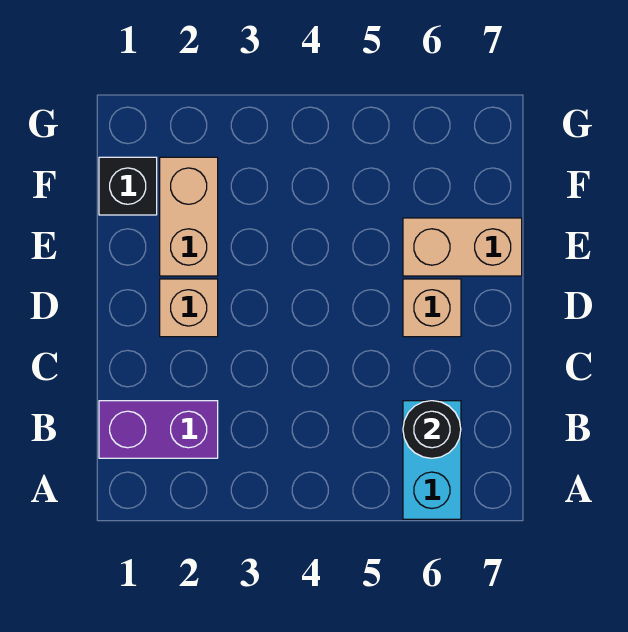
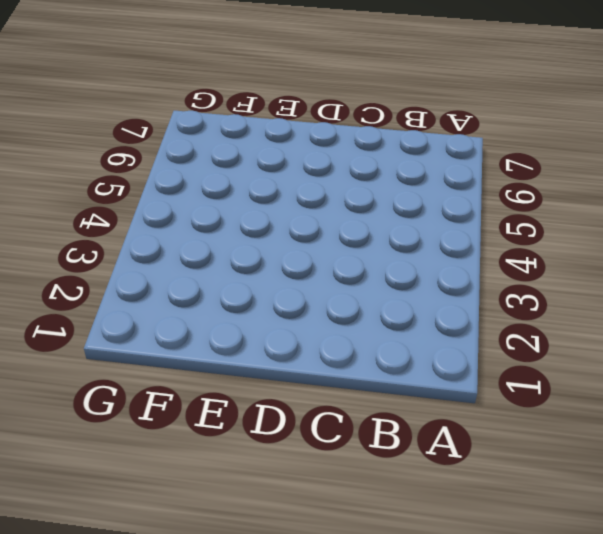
none -> cyan brick A6:B6 level 1
none -> purple brick B1:B2 level 1

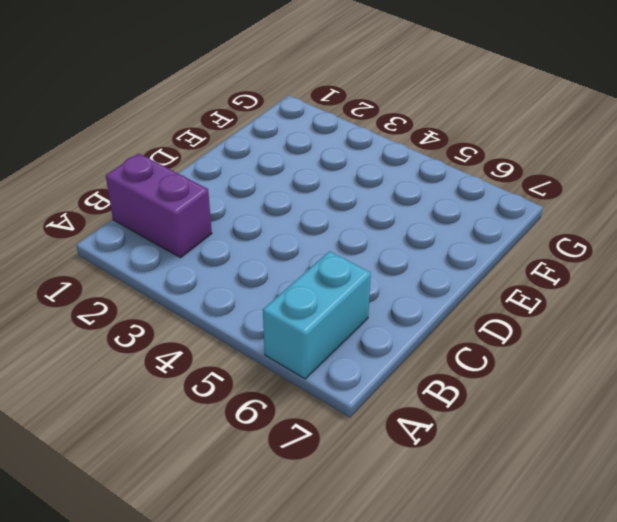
none -> tan brick D2 level 1
none -> tan brick D6 level 1

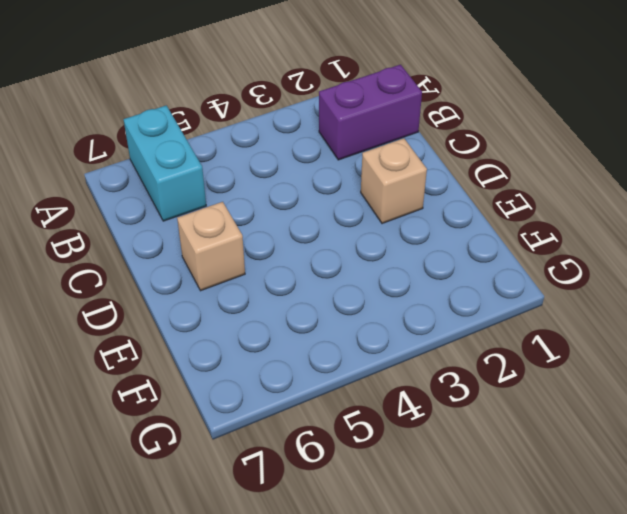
none -> tan brick E2:F2 level 1
none -> tan brick E6:E7 level 1

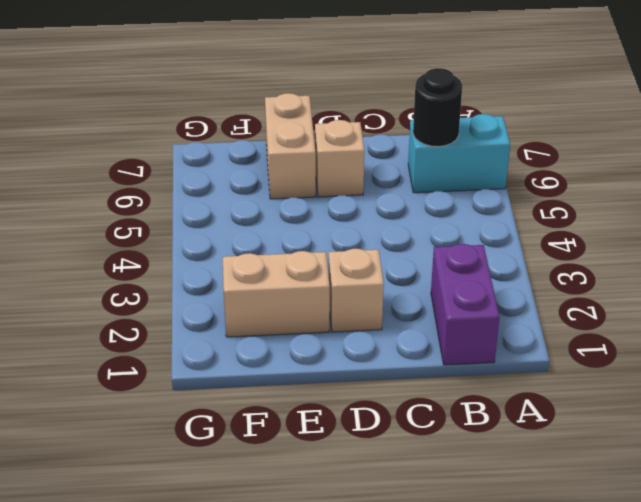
none -> black brick F1 level 1

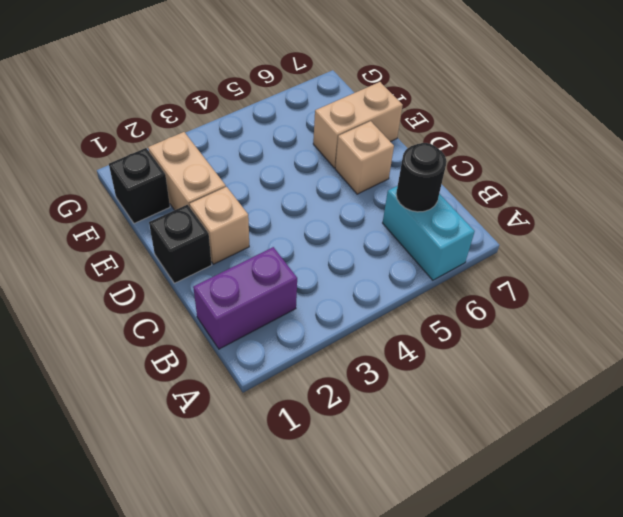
black brick D1 level 1 -> none

